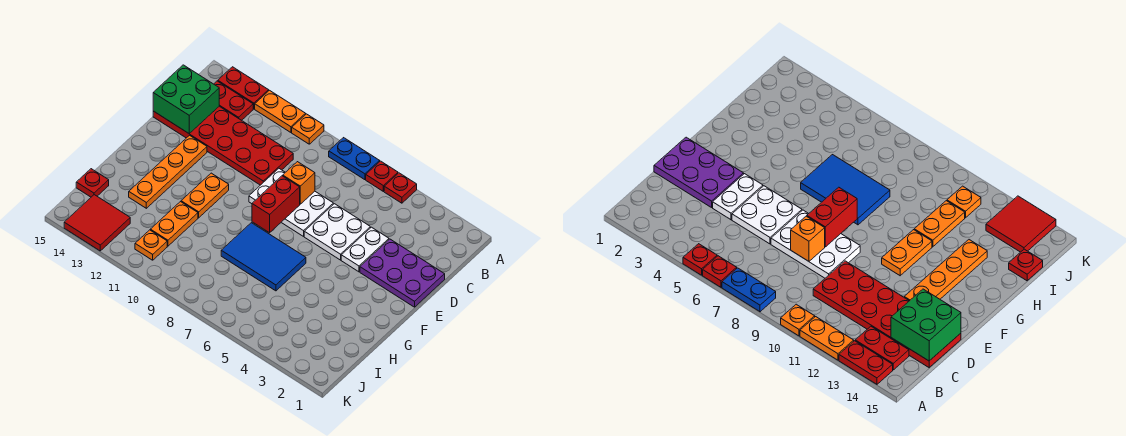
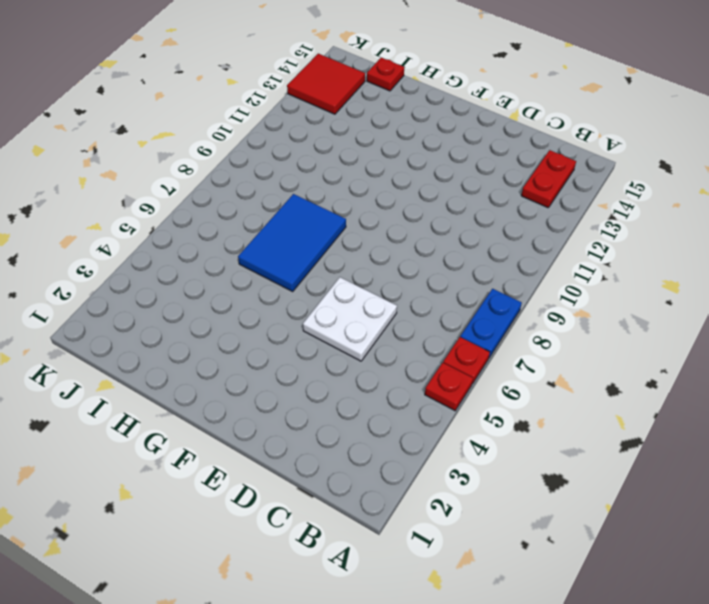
none -> orange plate A10 level 1
none -> orange plate A11:A12 level 1
none -> red plate A13:A14 level 1

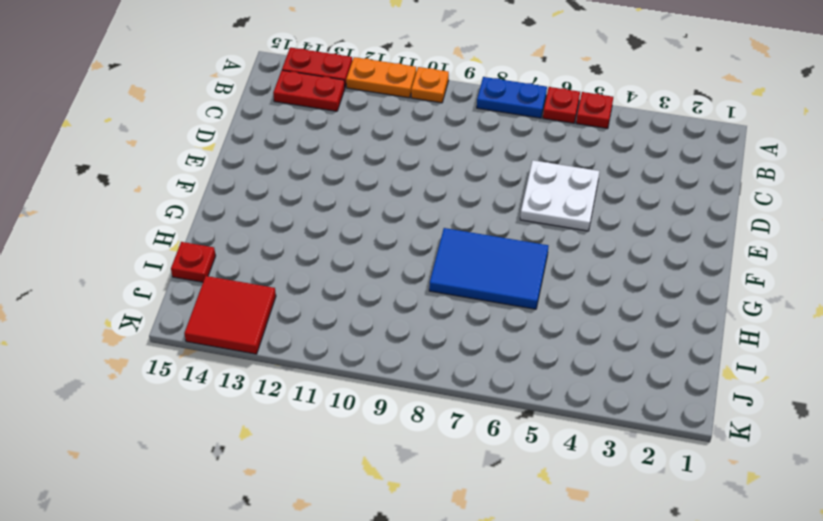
none -> red plate C10:D15 level 1
none -> purple plate D1:E3 level 1
none -> white plate D4:E4 level 1

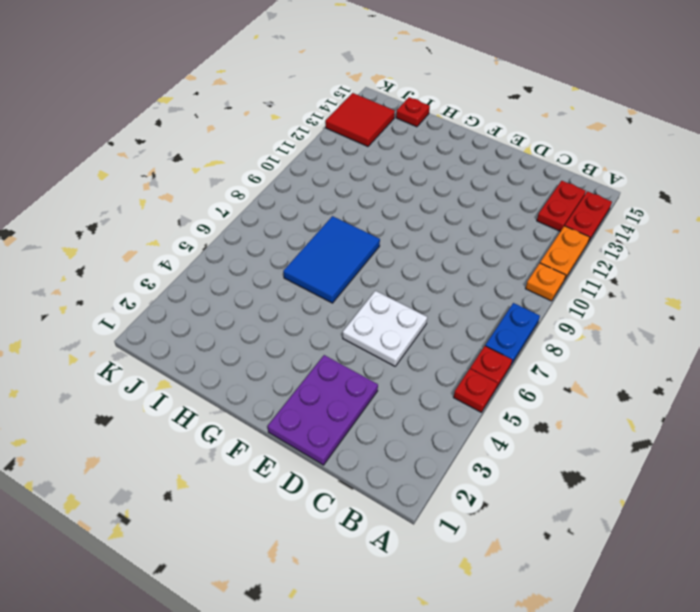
none -> red plate C10:D15 level 1
none -> white plate D4:E4 level 1
none -> white plate D7:E9 level 1

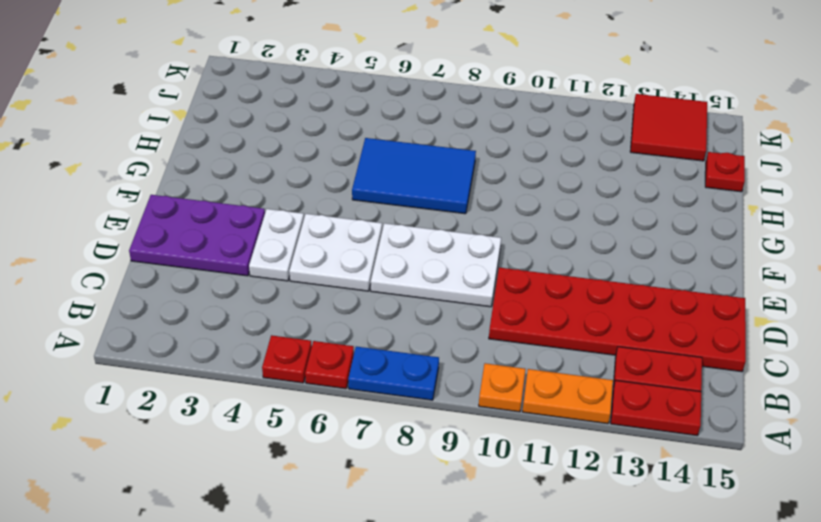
none -> orange plate E13:H13 level 1
none -> orange plate F11:G11 level 1
none -> orange plate H11:I11 level 1

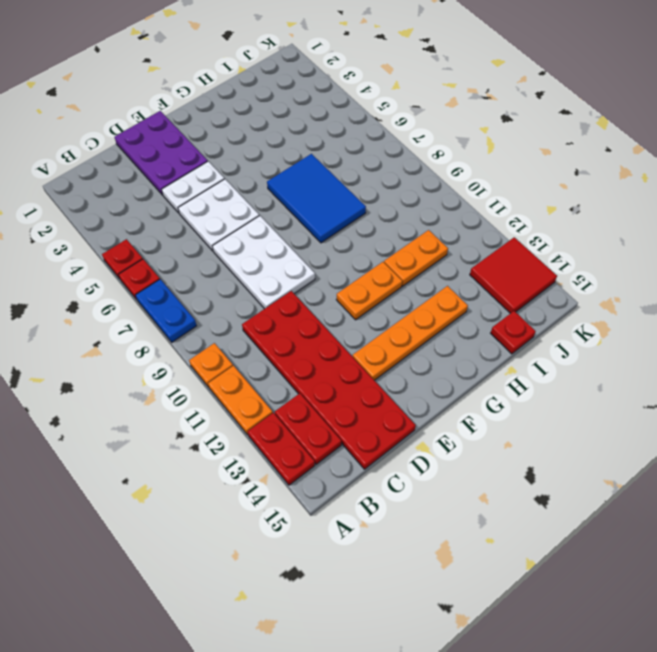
none -> orange plate J11 level 1
none -> green brick C14:D15 level 2
none -> orange brick D8 level 2

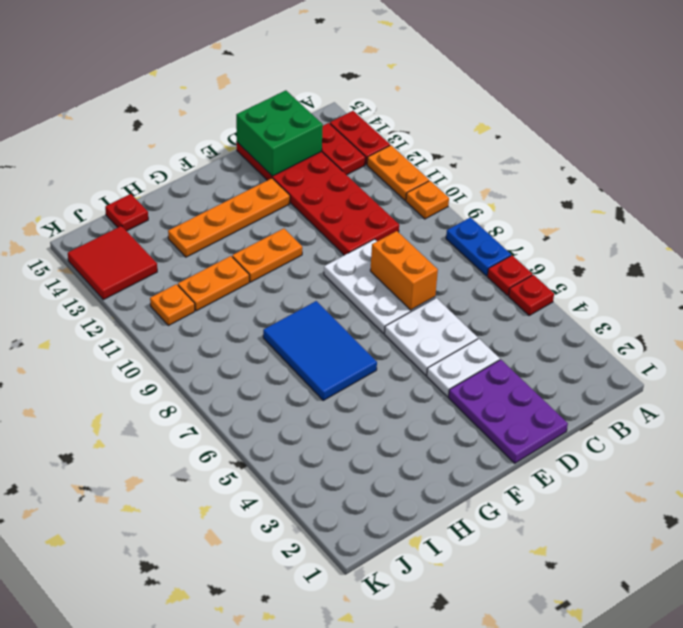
orange brick D7:D8 level 2 -> orange brick D8 level 2
none -> red brick E8:F8 level 2

